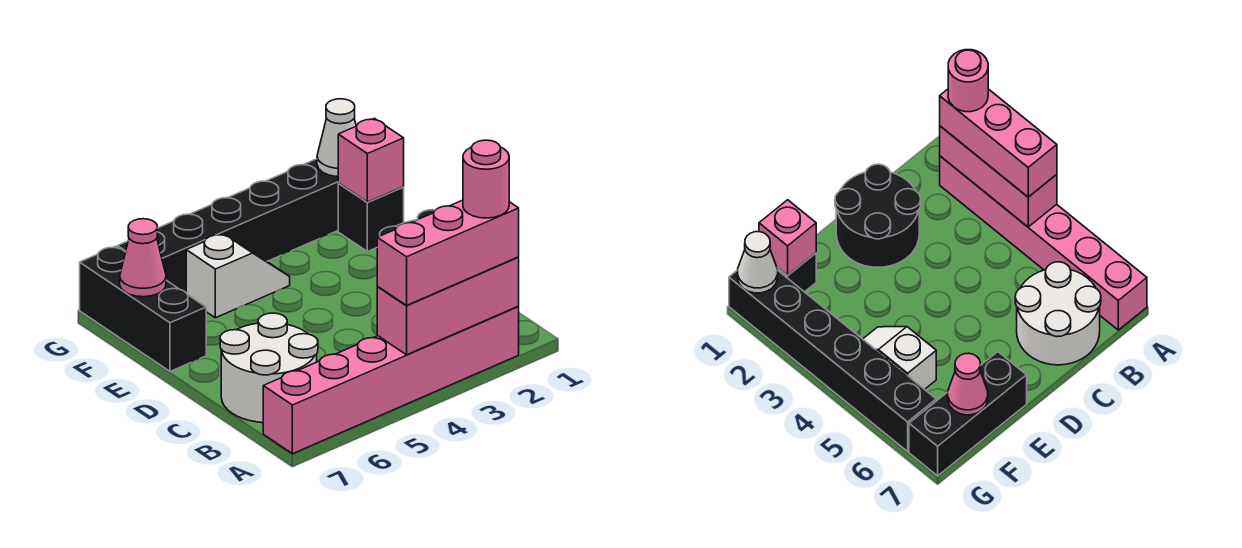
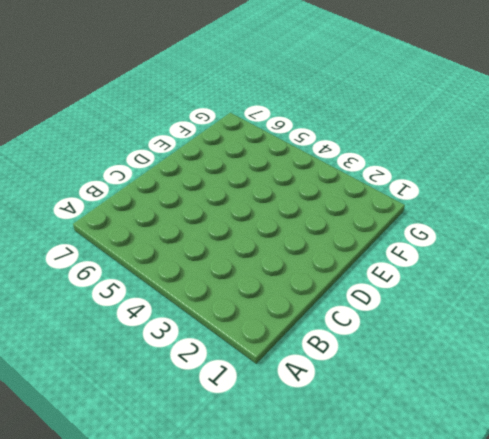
none -> pink brick A2:A7 level 1
none -> white round brick B6:C7 level 1
none -> black round brick C1:D2 level 1

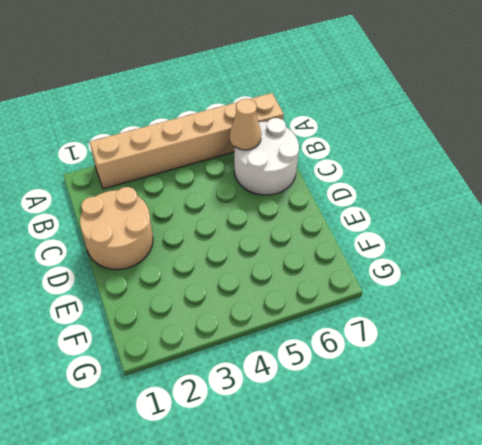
tan brick A2:A7 level 1 -> pink brick A2:A7 level 1
tan cone B6 level 2 -> none
tan round brick C1:D2 level 1 -> black round brick C1:D2 level 1
none -> black brick E7:G7 level 1
none -> black brick F1 level 1
none -> white slope F4:F5 level 1 top 5

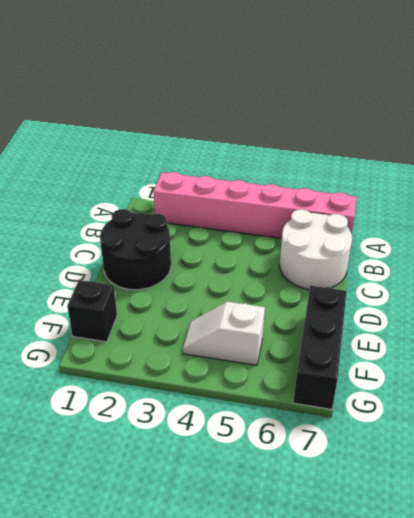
none -> black brick G1:G6 level 1
none -> pink brick A2:A4 level 2
none -> pink brick F1 level 2

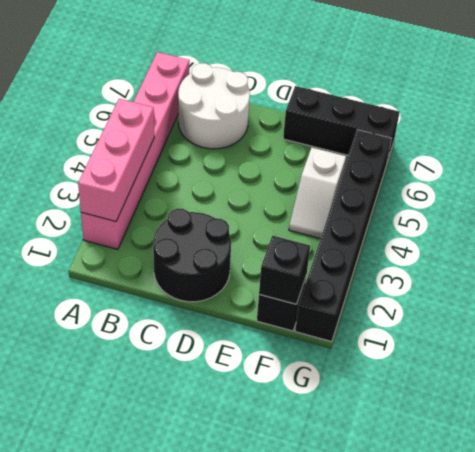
black brick F1 level 2 -> pink brick F1 level 2
none -> pink cone F7 level 2
none -> white cone G1 level 2
none -> pink brick A2:A4 level 3

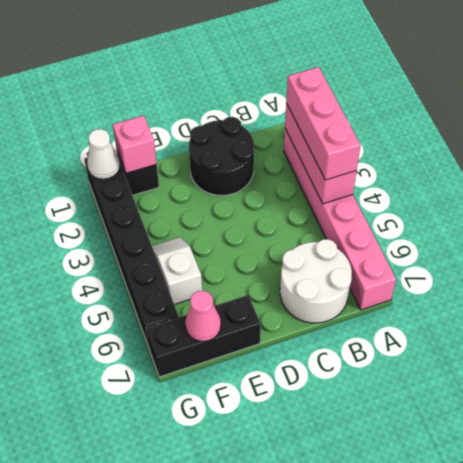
none -> pink round brick A2 level 4

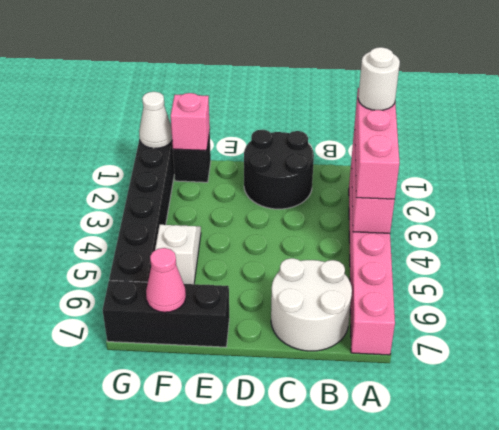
white round brick A2 level 4 -> pink round brick A2 level 4

